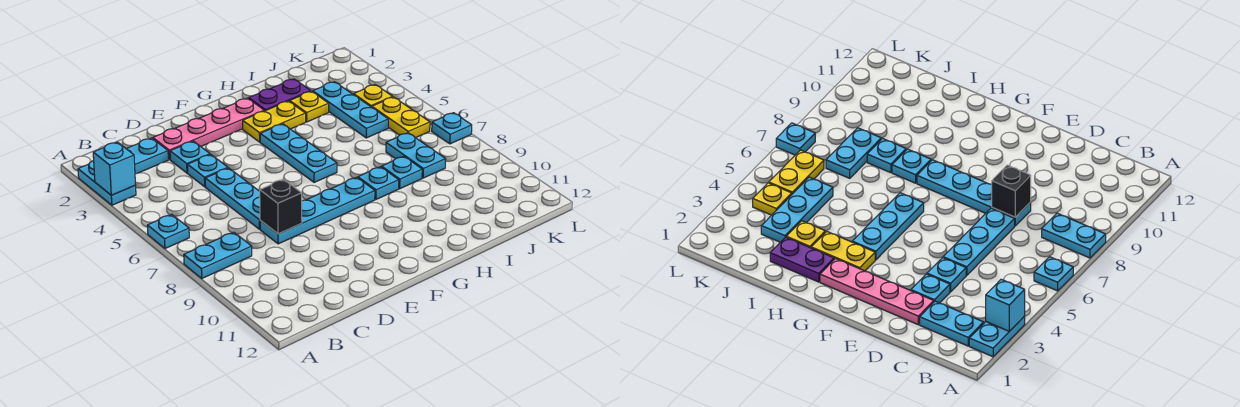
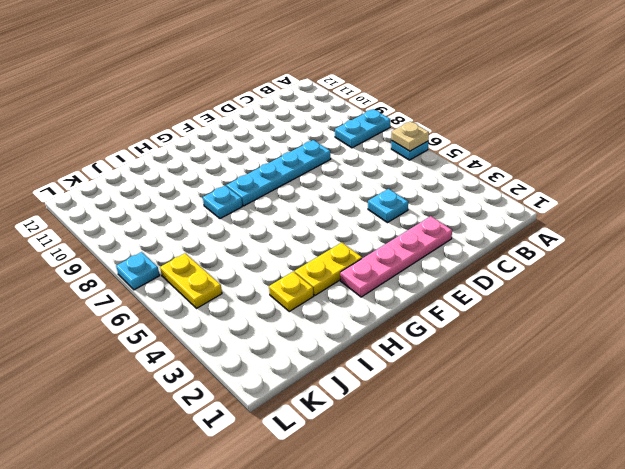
tan plate A6 level 2 -> none
none -> cyan plate A2:A3 level 1
none -> cyan plate B2:C2 level 1
none -> cyan plate D3 level 1

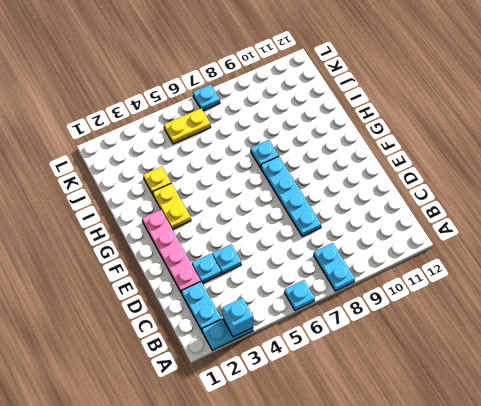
none -> cyan plate D5:D7 level 1
none -> cyan plate G4:G6 level 1
none -> purple plate H2:I2 level 1

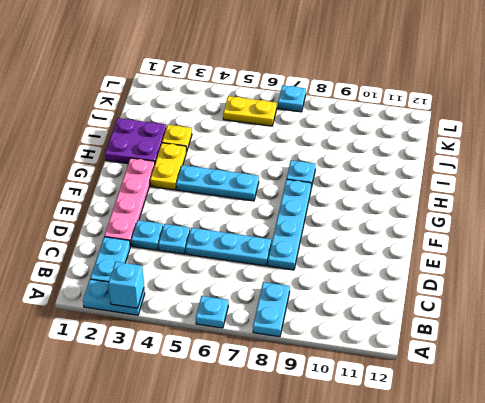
purple plate H1:I2 level 1 -> purple plate H2:I2 level 1
none -> cyan plate I8 level 1
none -> cyan plate J3:J5 level 1
none -> cyan plate J7:J8 level 1

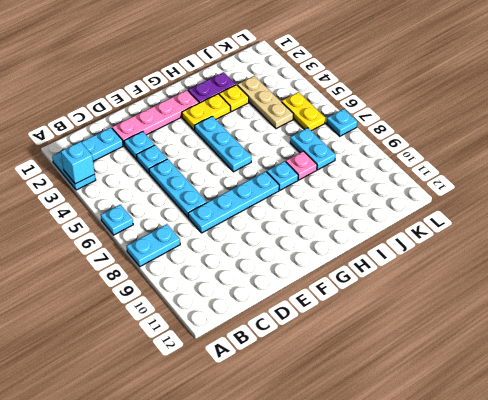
pink plate I8 level 1 -> cyan plate I8 level 1
tan plate J3:J5 level 1 -> cyan plate J3:J5 level 1
none -> yellow plate K4 level 1
none -> black brick D8 level 2

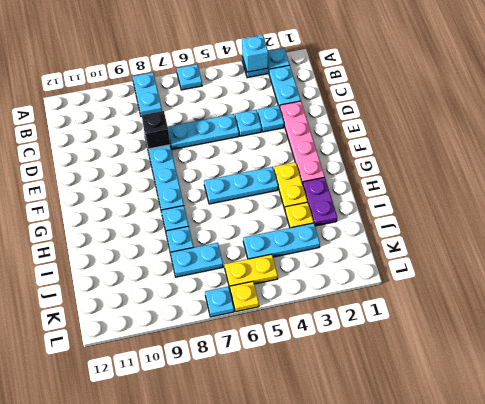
yellow plate L6 level 1 -> yellow plate K4 level 1

